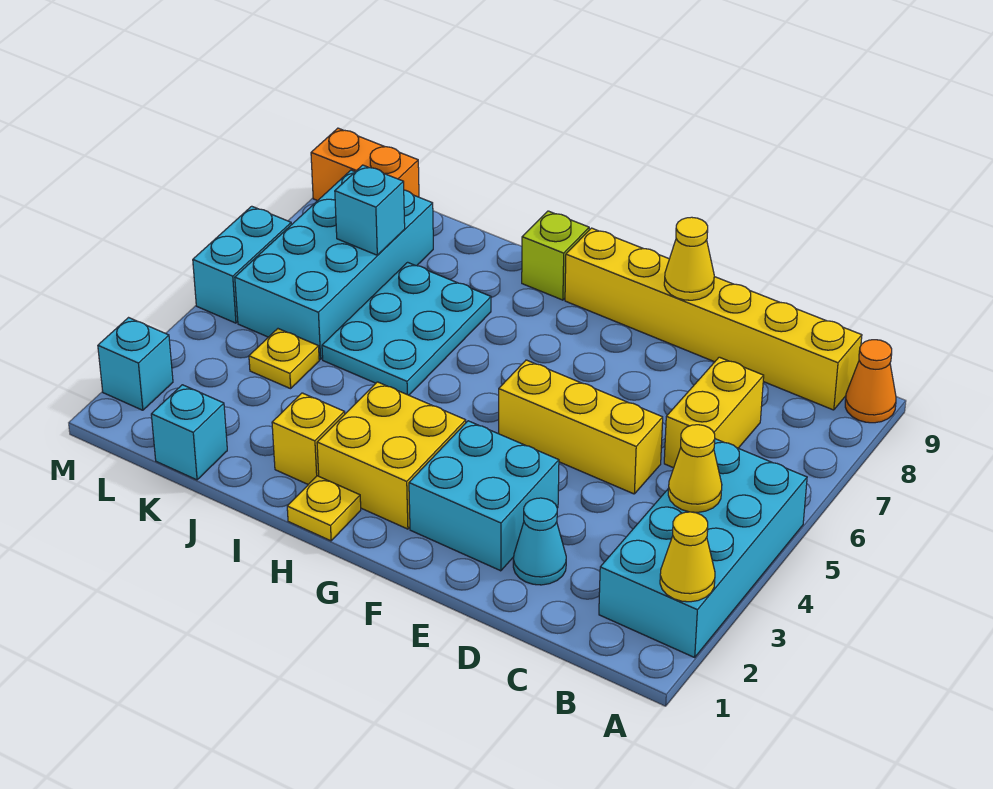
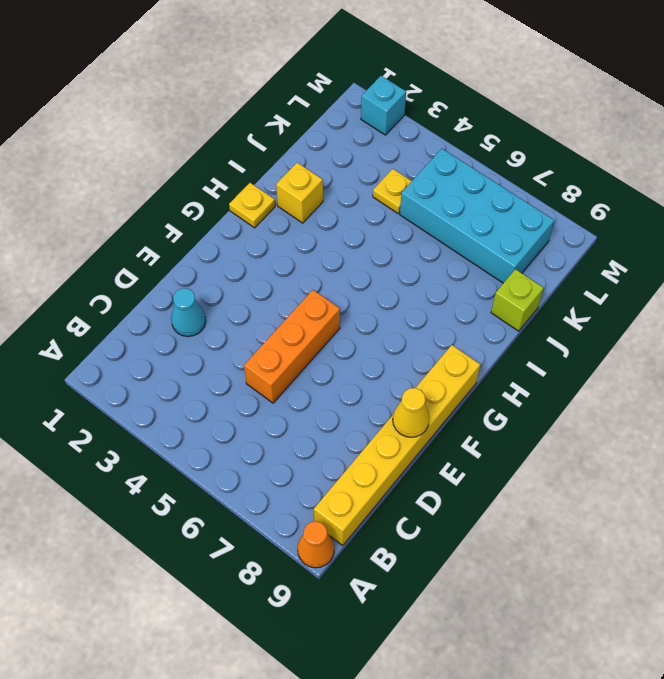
orange brick D5:F5 level 1 -> yellow brick D5:F5 level 1
lime brick J9 level 1 -> lime brick H9 level 1
none -> cyan brick A2:B5 level 1
none -> yellow brick C6:C7 level 1
none -> cyan brick E2:F3 level 1

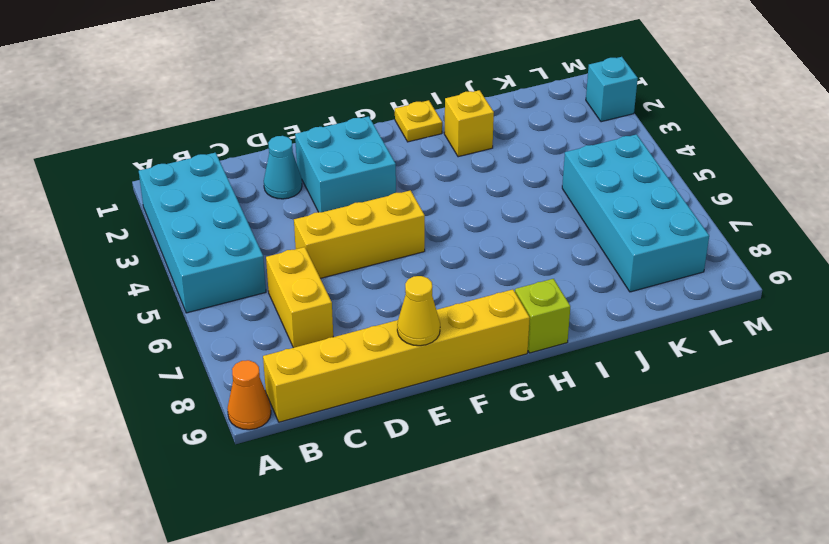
none -> yellow brick G2:H3 level 1
none -> cyan plate I5:J7 level 1
none -> cyan brick K1 level 1

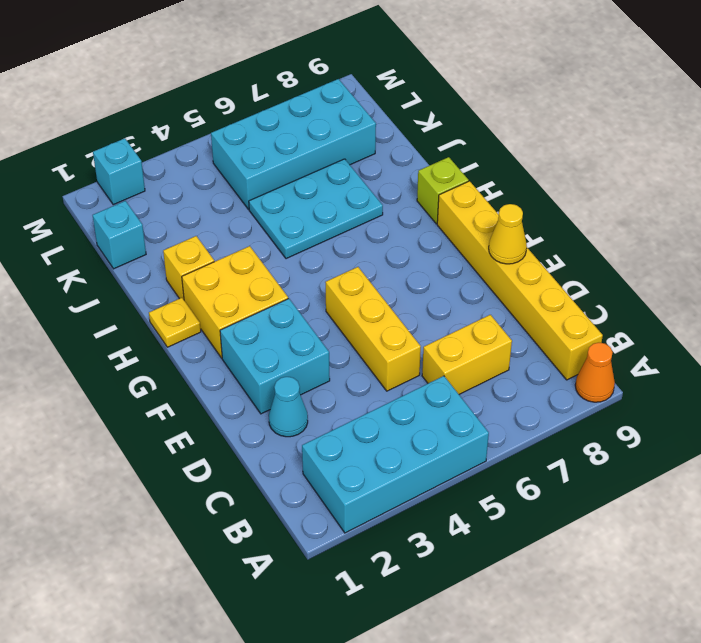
none -> yellow plate K4 level 1
none -> orange brick L9:M9 level 1
none -> cyan brick M5:M6 level 1

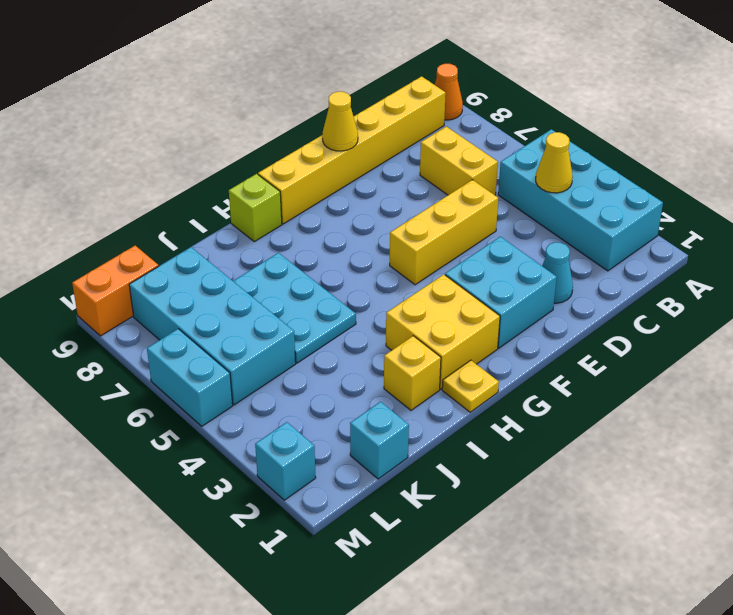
none -> yellow plate K4 level 1
none -> yellow cone A2 level 2
none -> cyan brick K7 level 2

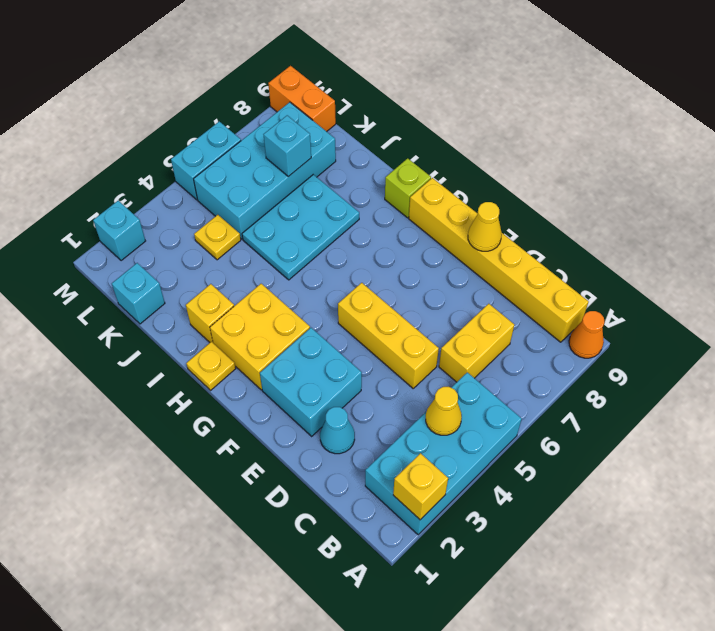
yellow brick A2 level 2 -> yellow cone A2 level 2

